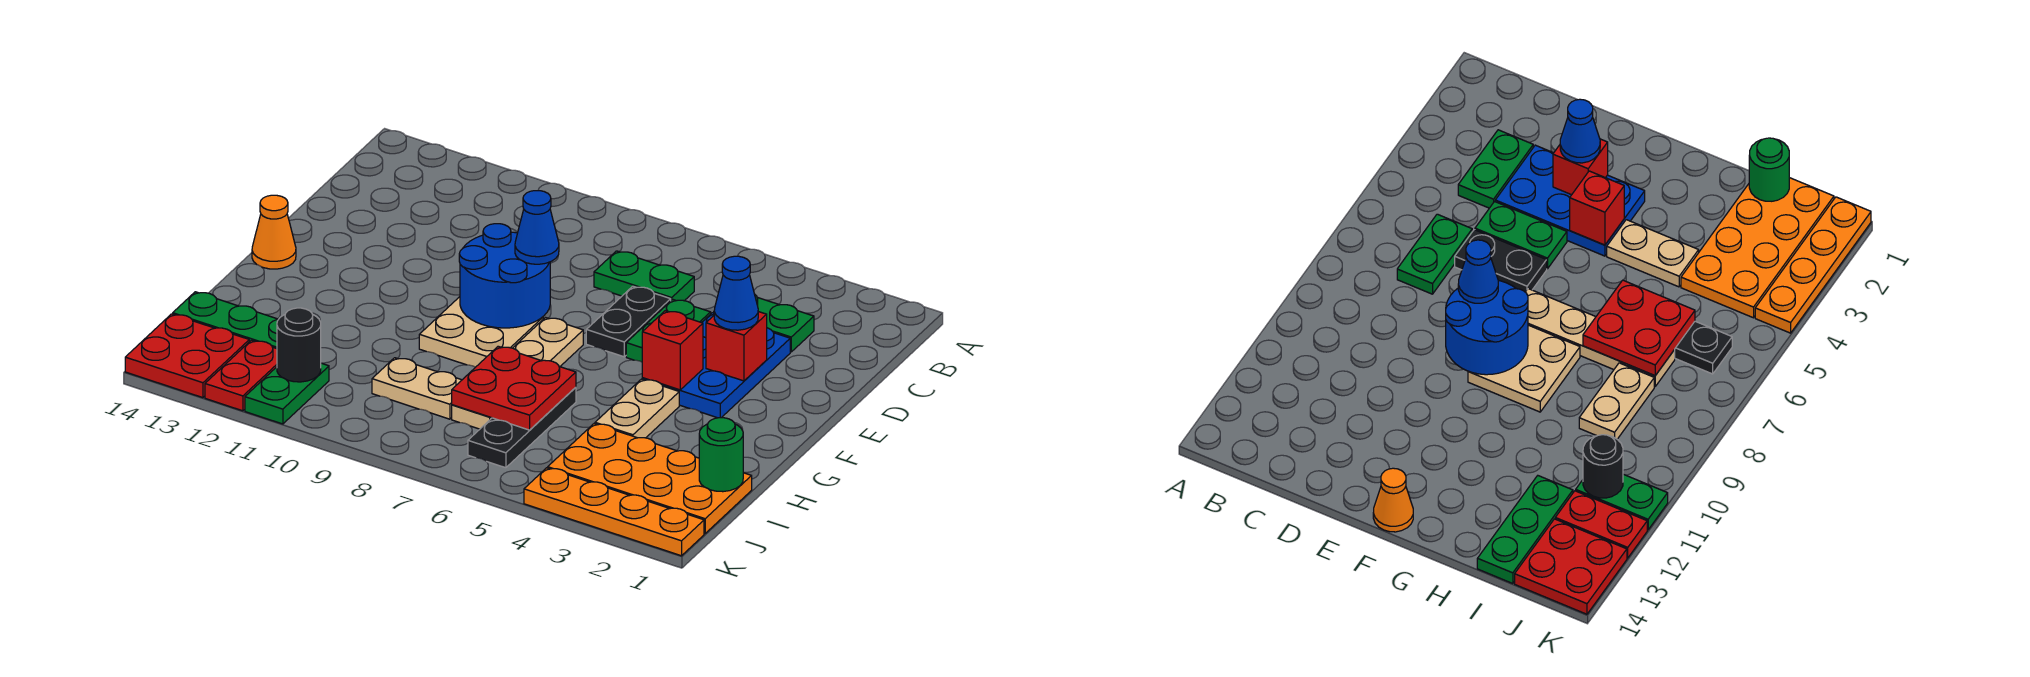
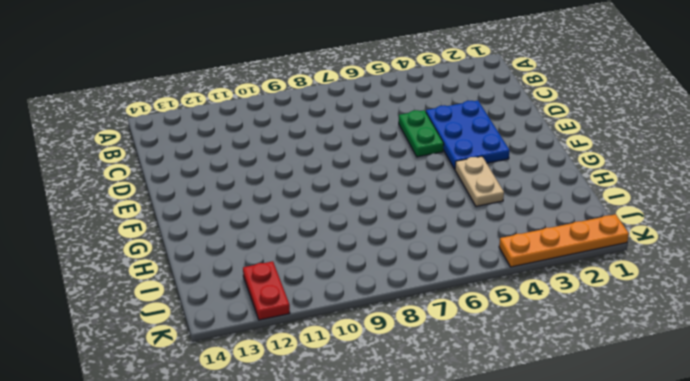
none -> green plate C3:C4 level 1
none -> green plate C6:C7 level 1
none -> black plate D6:E6 level 1

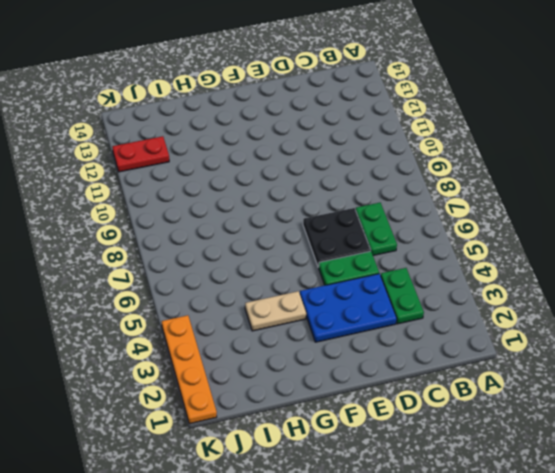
black plate D6:E7 level 1 -> black plate D6:E6 level 1
none -> tan plate F7:I7 level 1
none -> tan plate F8:G9 level 1
none -> orange cone F14 level 1

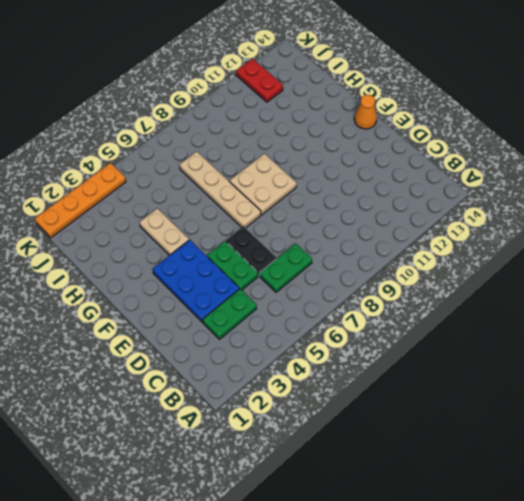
none -> black plate H6:J6 level 1
none -> orange plate I1:J4 level 1
none -> tan plate I8:I9 level 1

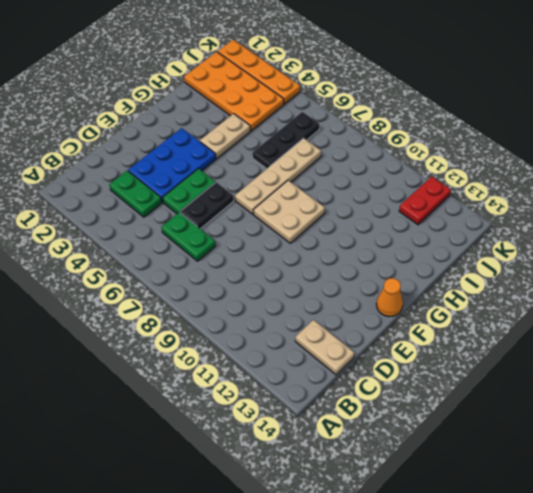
tan plate C13:C14 level 1 -> tan plate I8:I9 level 1
none -> green plate I12:I14 level 1
none -> green plate J11:K11 level 1
none -> red plate J13:K14 level 1

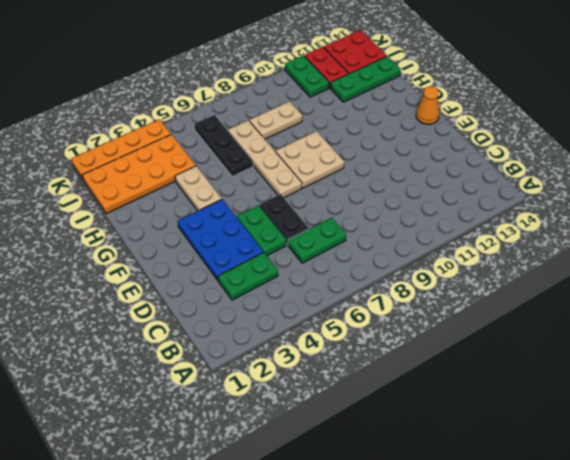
none -> red brick E3 level 2
none -> blue round brick E8:F9 level 2
none -> red brick F4 level 2

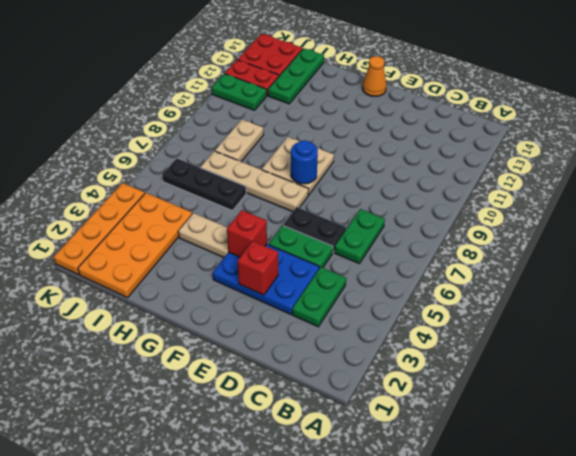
blue round brick F8 level 2 -> blue round brick E8:F9 level 2
none -> red plate H6:I7 level 2
none -> green round brick I1 level 2
none -> black round brick J11 level 2

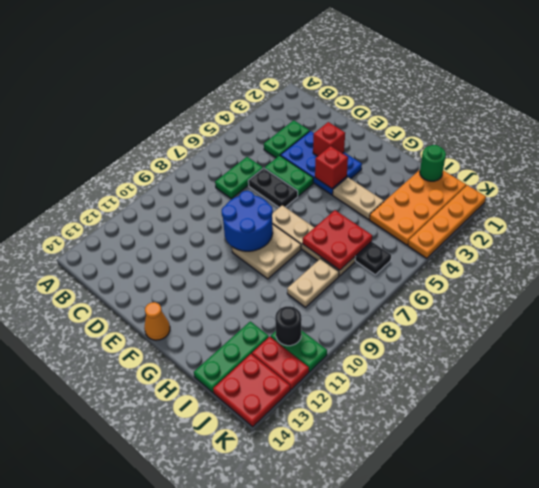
none -> blue cone E3 level 3
none -> blue cone E8 level 3

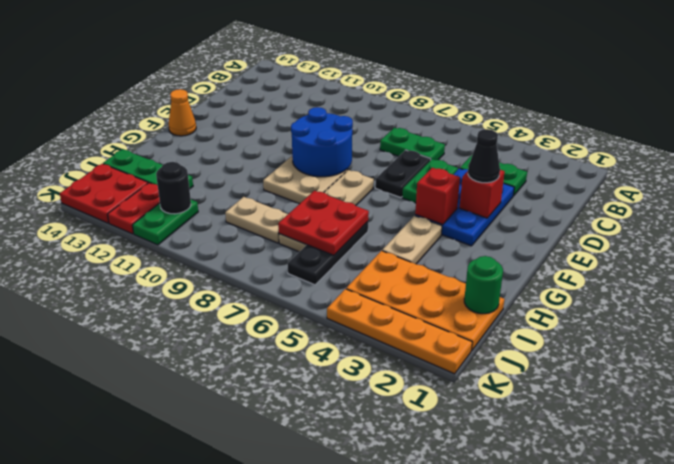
black cone E3 level 3 -> blue cone E3 level 3
none -> blue cone E8 level 3

